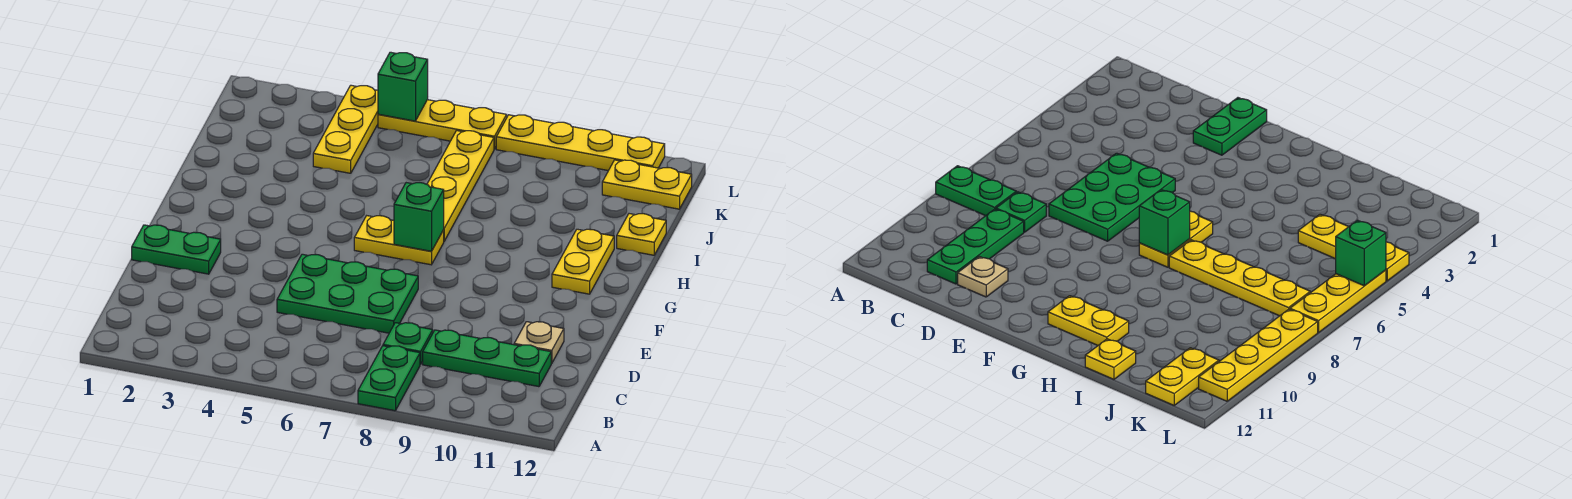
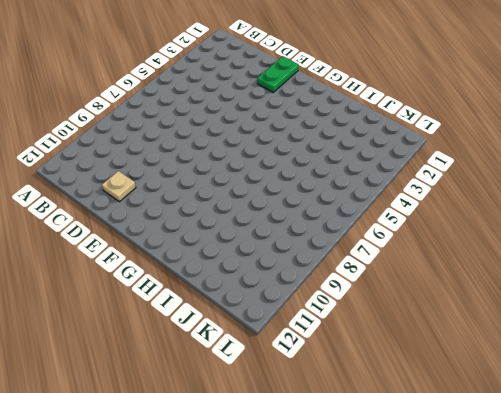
none -> green plate A8:B8 level 1
none -> green plate C8 level 1
none -> green plate C9:C11 level 1

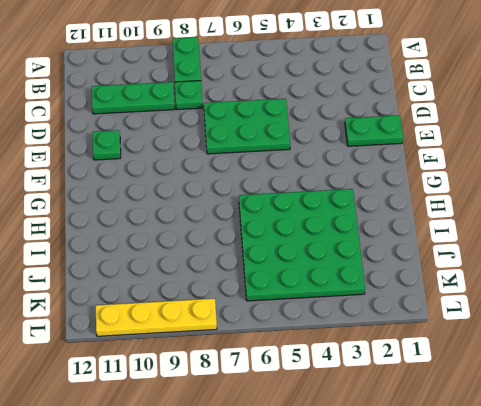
green plate E11 level 1 -> none
green plate H3:K6 level 1 -> yellow plate J4:L4 level 1
none -> tan plate D11 level 1
none -> yellow plate G6:G7 level 1
none -> yellow plate G11:H11 level 1

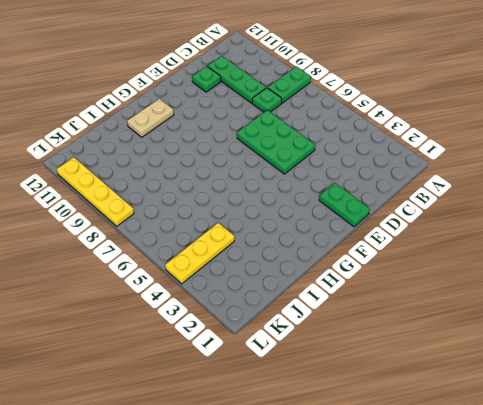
green plate D11 level 1 -> tan plate D11 level 1
tan plate G11:H11 level 1 -> yellow plate G11:H11 level 1
none -> yellow plate G6:G7 level 1
none -> yellow plate H7:K7 level 1
none -> yellow plate I12 level 1

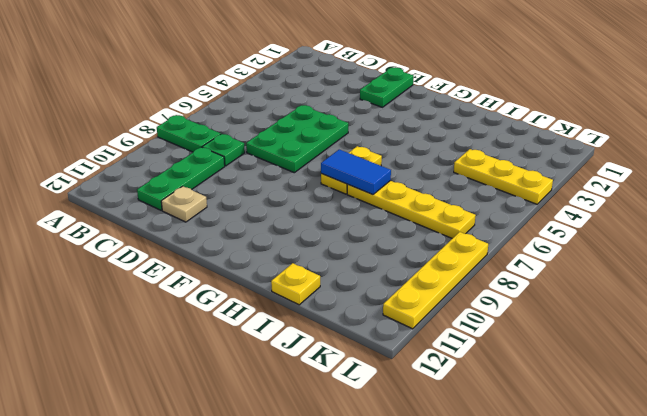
blue tile G7:H7 level 2 -> green brick G7 level 2
none -> yellow plate G11:H11 level 1
none -> yellow plate K11:K12 level 1
none -> yellow plate L5:L7 level 1

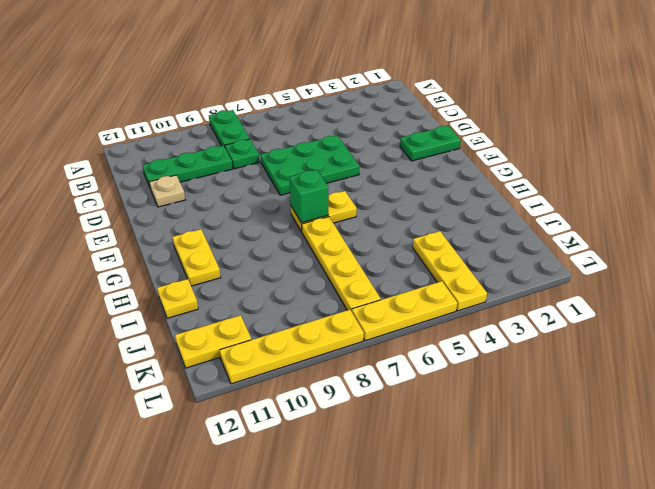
none -> green brick L5 level 2

